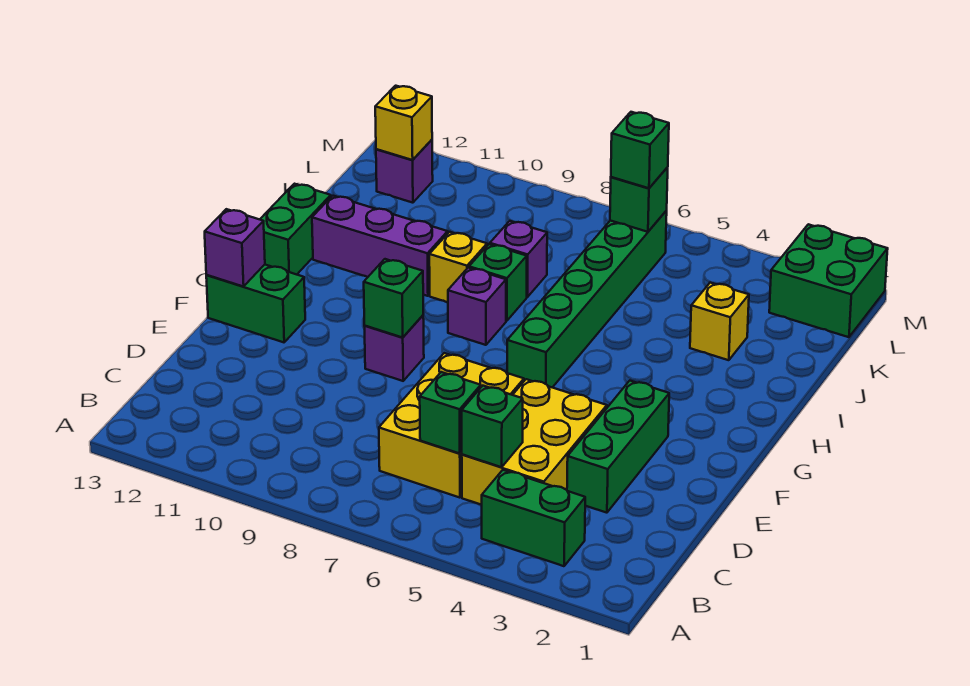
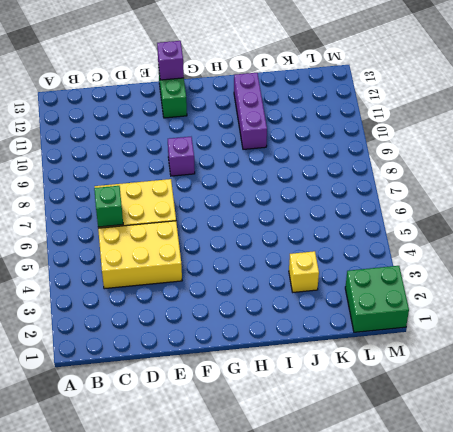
none -> green brick B3:B4 level 1
none -> green brick D3:F3 level 1
none -> green brick G6:L6 level 1

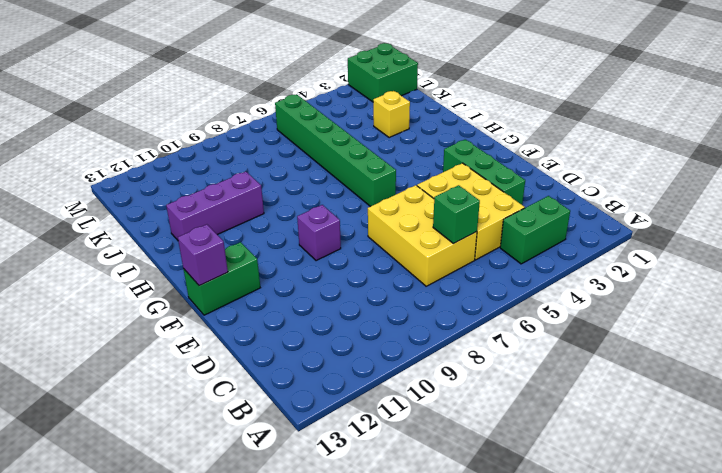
none -> purple brick H8 level 1
none -> green brick H13:I13 level 1
none -> green brick I8 level 1

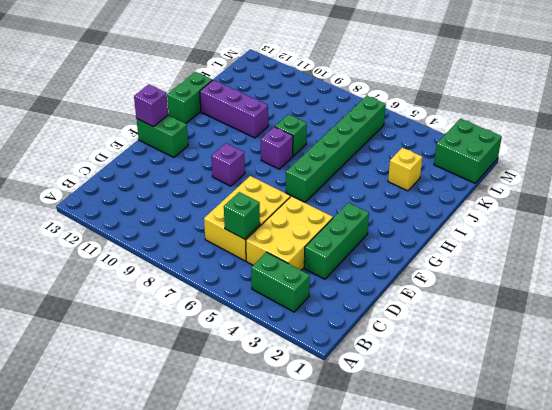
none -> yellow brick I9 level 1
none -> purple brick J8 level 1
none -> purple brick L12 level 1

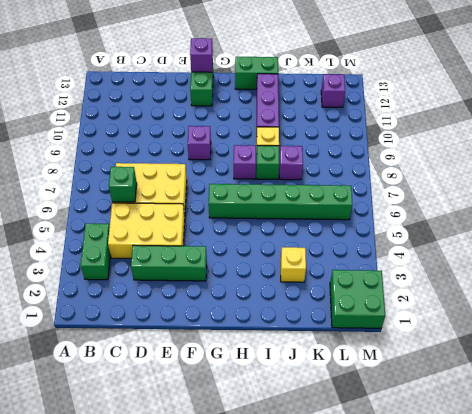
none -> green brick C5 level 2
none -> green brick F9 level 2
none -> green brick L6 level 2

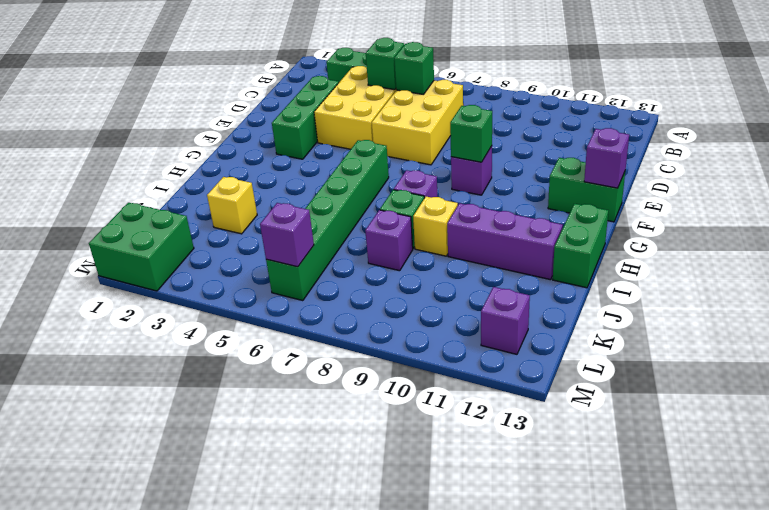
purple brick L6 level 2 -> green brick L6 level 2
none -> yellow brick L12 level 2
none -> green brick L6 level 3

